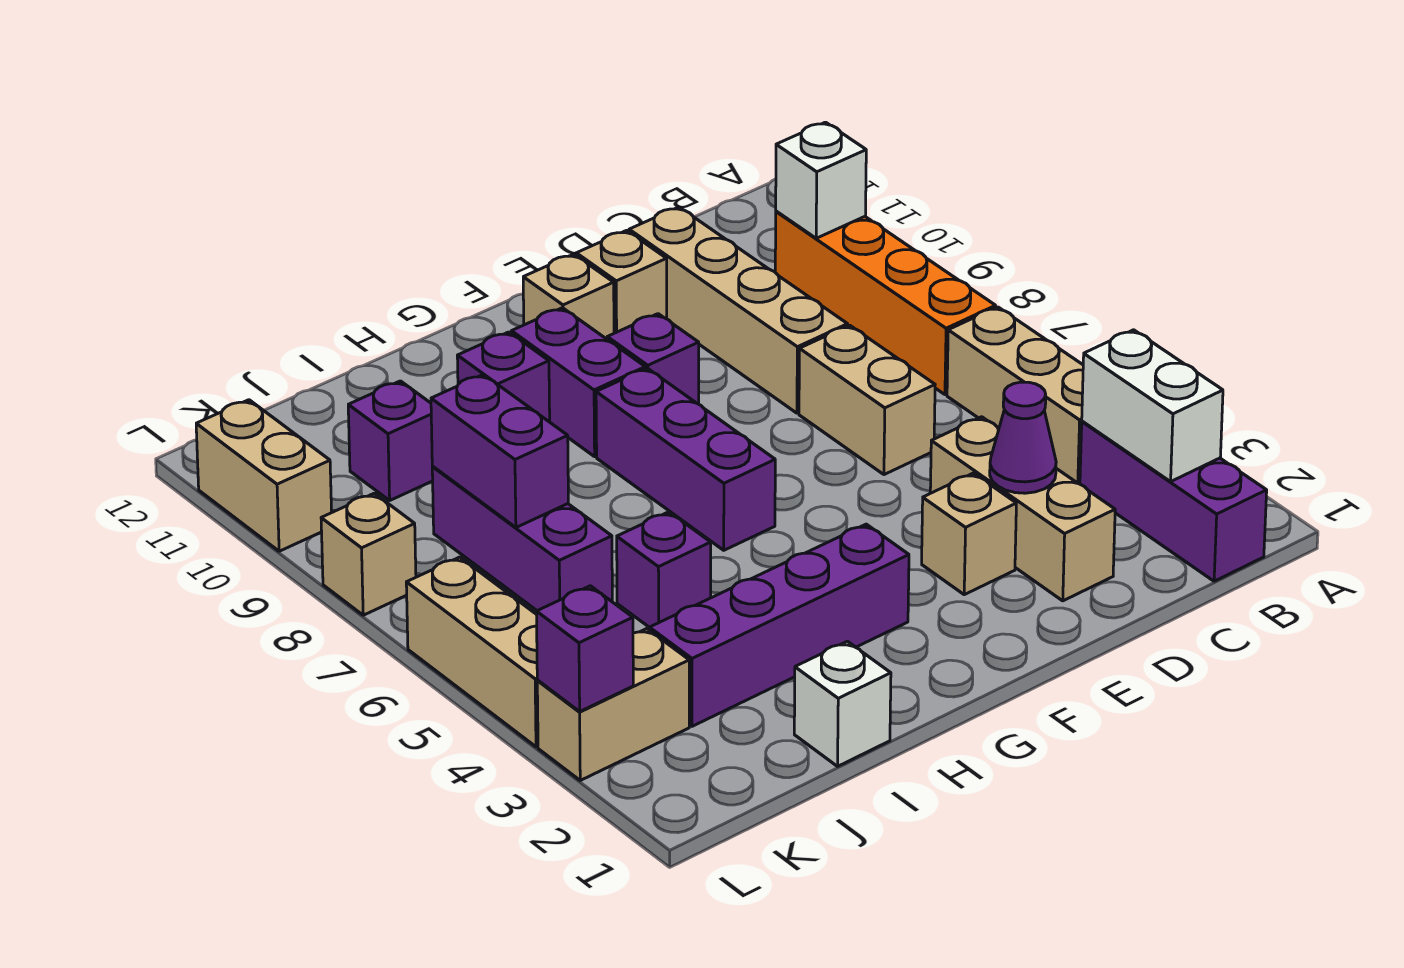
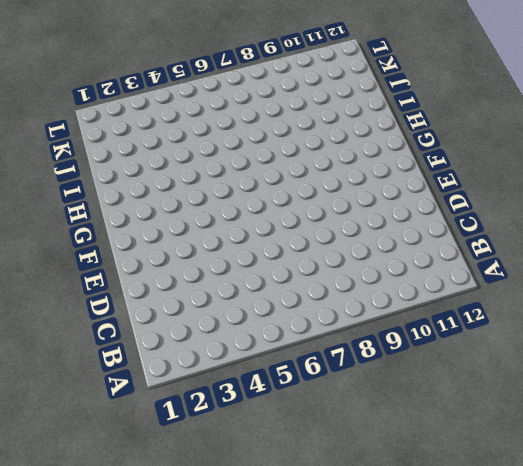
none -> purple brick B1:B3 level 1
none -> tan brick B4:B6 level 1
none -> orange brick B7:B10 level 1

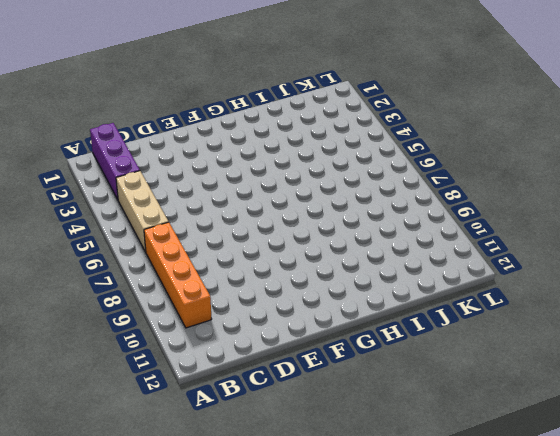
none -> tan brick D2:D4 level 1
none -> tan brick D6:D7 level 1
none -> tan brick D8:D11 level 1

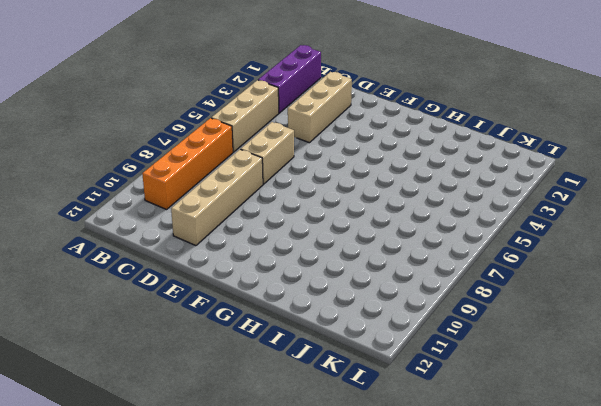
none -> tan brick E3 level 1
none -> tan brick E11 level 1
none -> purple brick F9 level 1

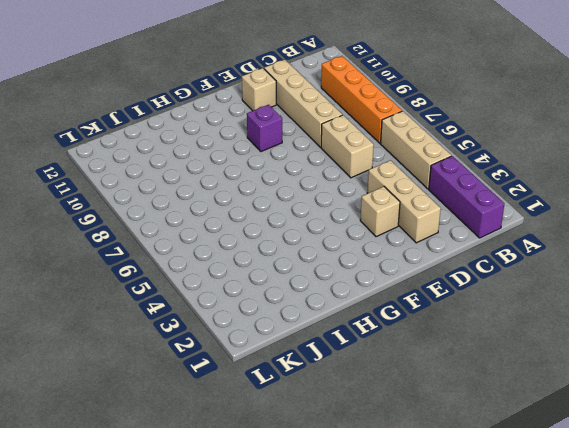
none -> tan brick F11 level 1
none -> purple brick G3:J3 level 1
none -> purple brick G6:G8 level 1

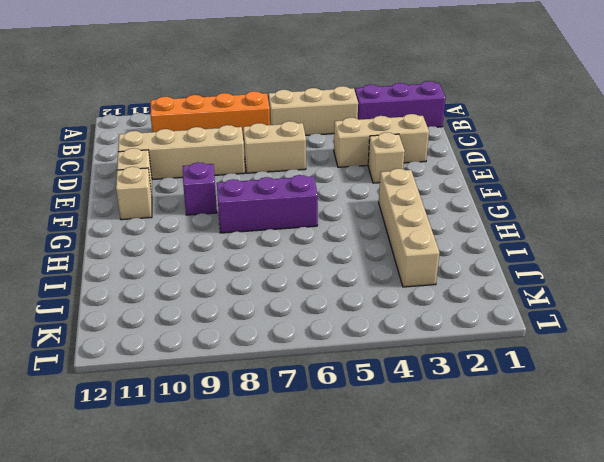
tan brick G3:J3 level 1 -> purple brick G3:J3 level 1
none -> purple brick G9:G10 level 1
none -> purple brick H10 level 1
none -> white brick I1 level 1

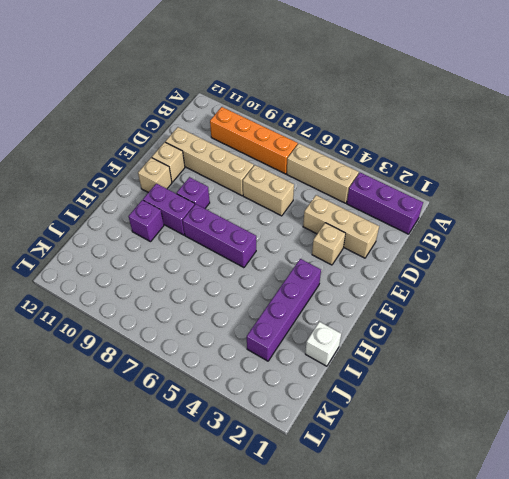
none -> purple brick I5 level 1
none -> purple brick J6:J8 level 1
none -> purple brick J10 level 1

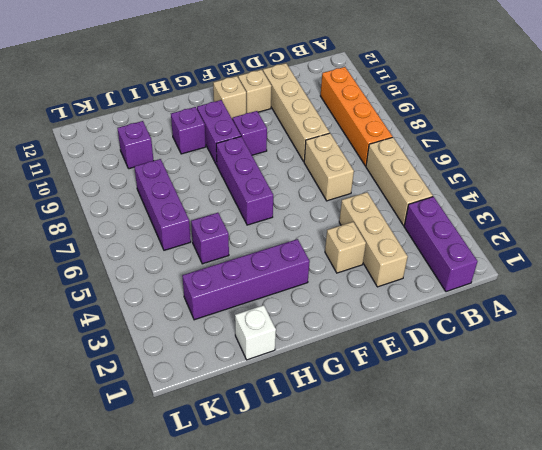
none -> tan brick K3:L3 level 1
none -> tan brick L4:L6 level 1
none -> tan brick L8 level 1

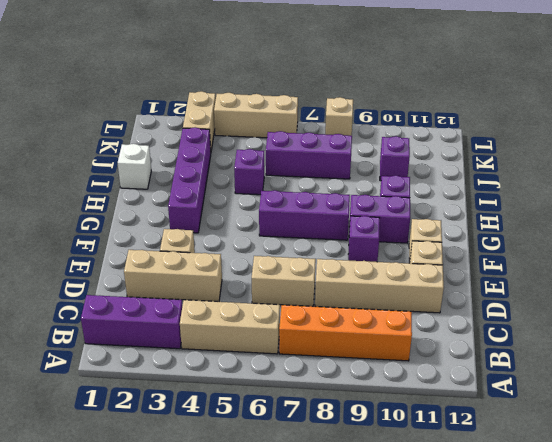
none -> tan brick L10:L11 level 1
none -> white brick B2:B3 level 2
none -> white brick B10 level 2

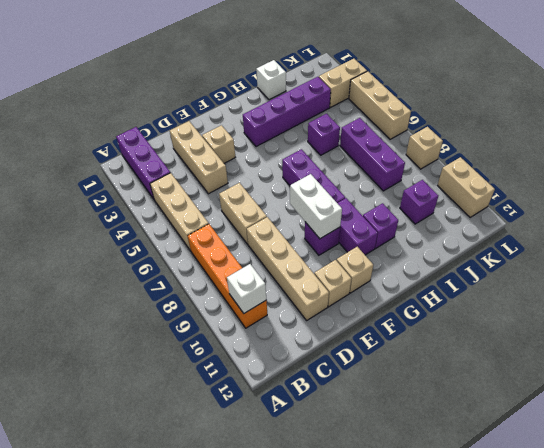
white brick F8:F9 level 2 -> white brick B2:B3 level 2
none -> purple cone D3 level 2
none -> purple brick J7:J8 level 2
none -> purple brick L3 level 2

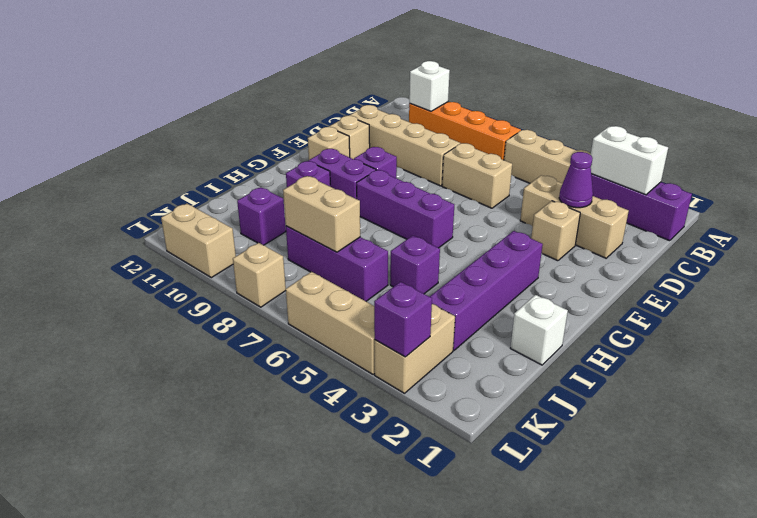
tan brick J7:J8 level 2 -> purple brick J7:J8 level 2

